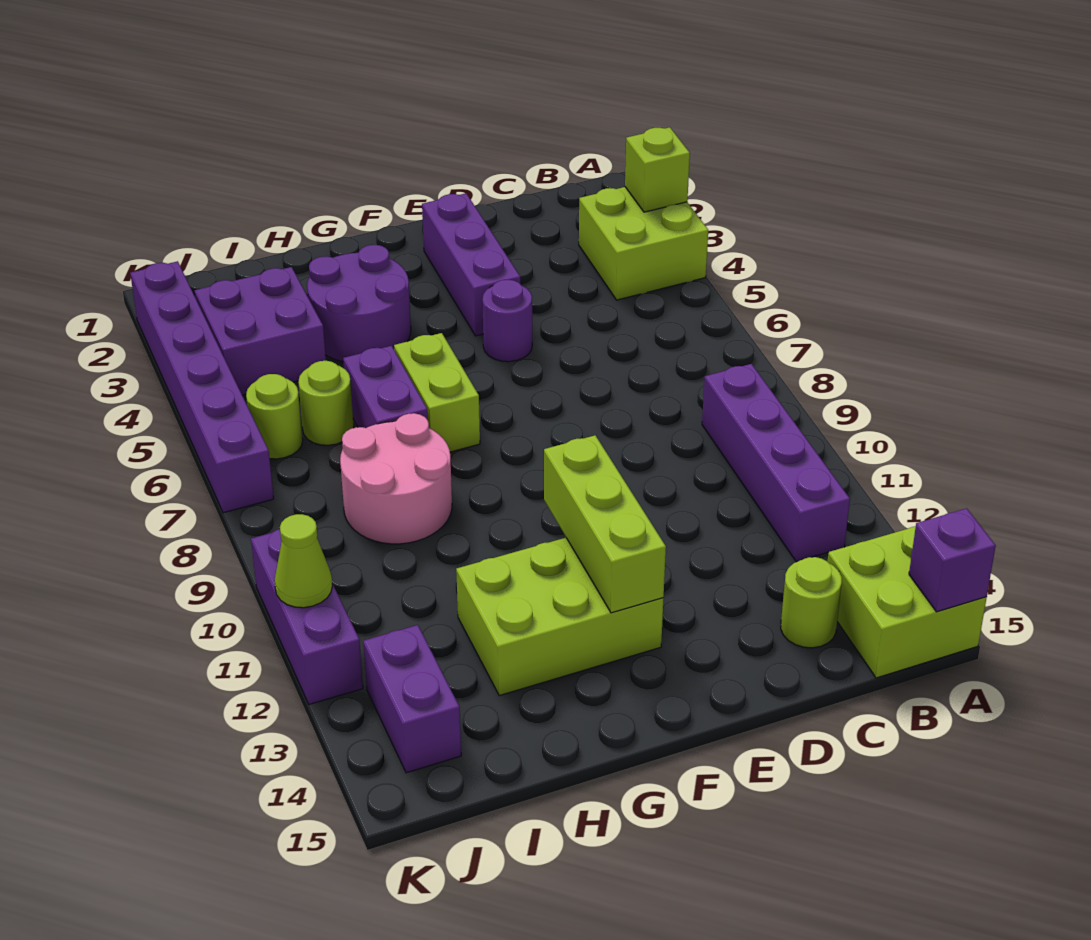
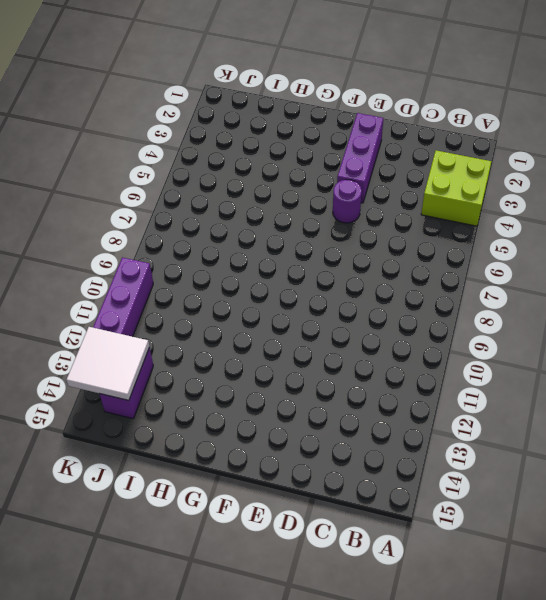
white tile J13:K14 level 2 -> none
none -> lime brick A14:B15 level 1
none -> purple brick B9:B12 level 1
none -> lime round brick C14 level 1

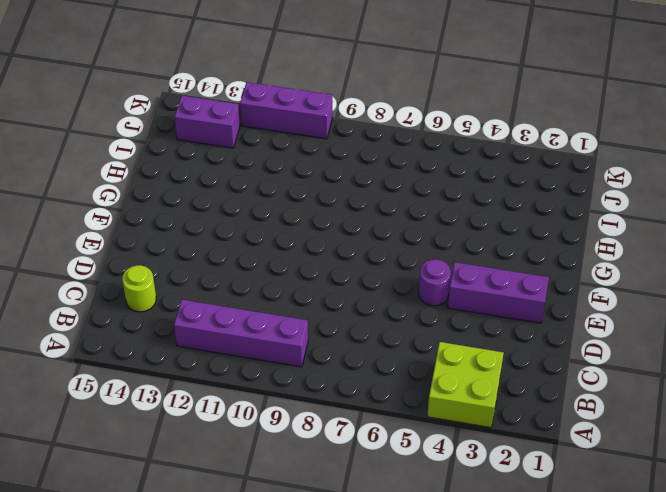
none -> lime brick A14:B15 level 1
none -> lime brick F12:H13 level 1
none -> purple round brick G3:H4 level 1

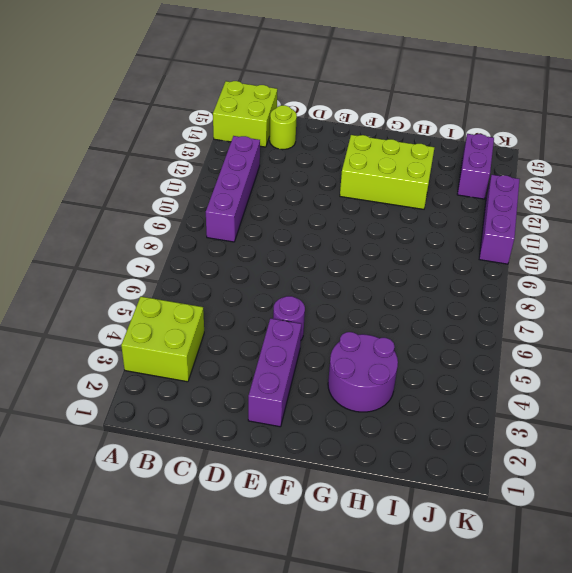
none -> lime brick G6:G7 level 1
none -> purple brick H6:H7 level 1
none -> pink round brick H8:I9 level 1

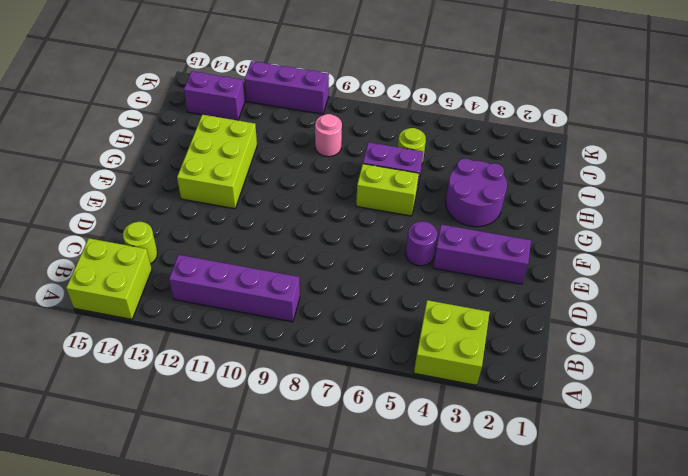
pink round brick I9 level 1 -> pink round brick H8:I9 level 1
none -> purple brick I3:J4 level 1
none -> lime round brick J6 level 1
none -> purple brick K2:K7 level 1

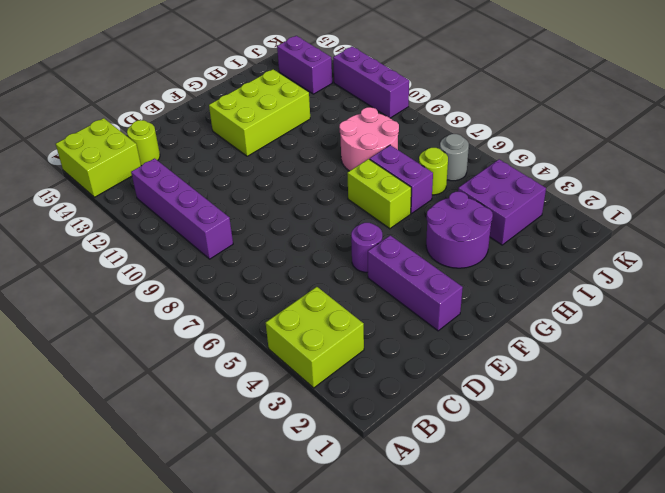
grey round brick J6 level 1 -> lime round brick J6 level 1
none -> purple brick K2:K7 level 1
none -> lime brick A3 level 2
none -> purple brick A15 level 2

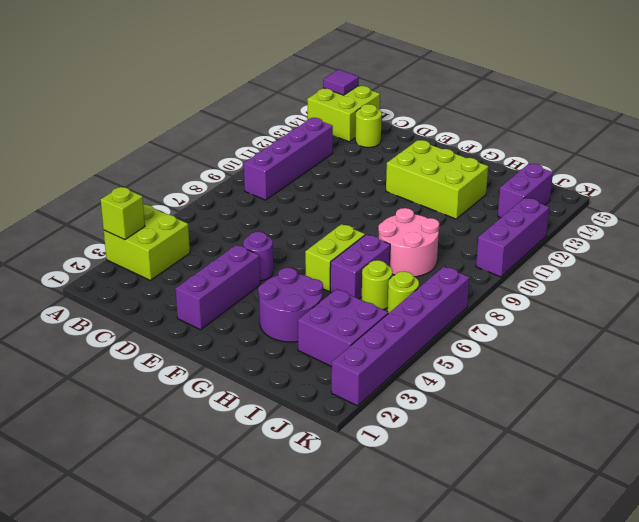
purple tile A15 level 2 -> purple brick A15 level 2
none -> lime brick F11:F13 level 2
none -> lime cone K11 level 2

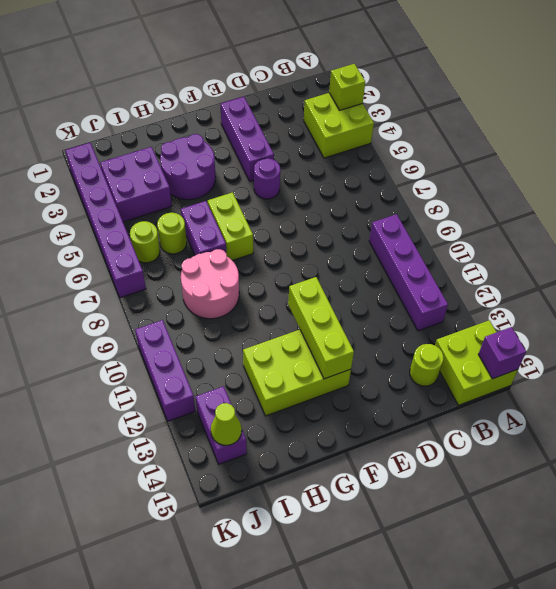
lime cone J14 level 2 -> lime cone K11 level 2

